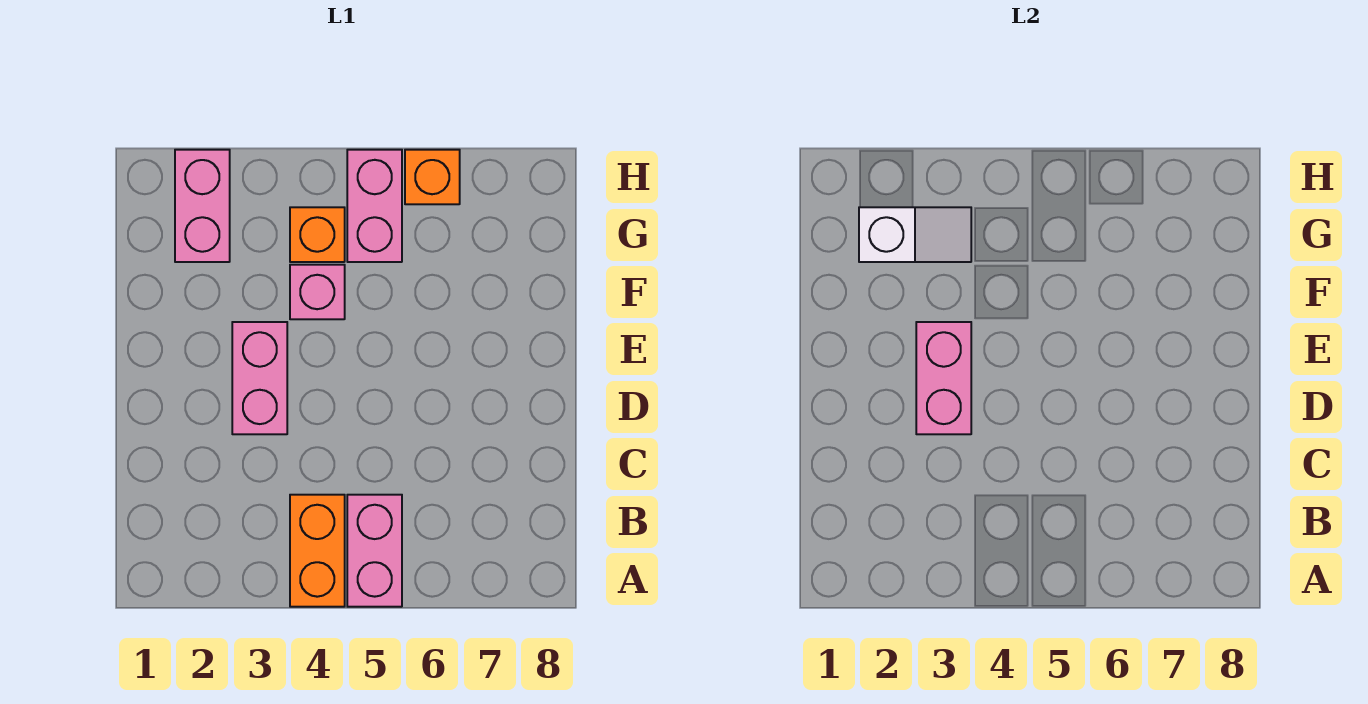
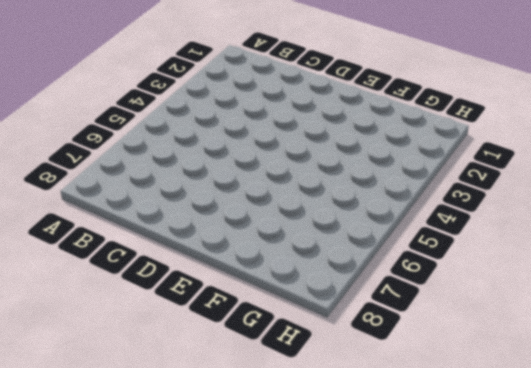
none -> orange brick A4:B4 level 1
none -> pink brick A5:B5 level 1

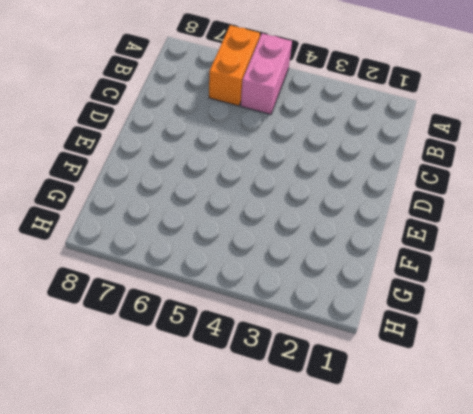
orange brick A6:B6 level 1 -> orange brick A4:B4 level 1
none -> pink brick D3:E3 level 1
none -> pink brick F4 level 1

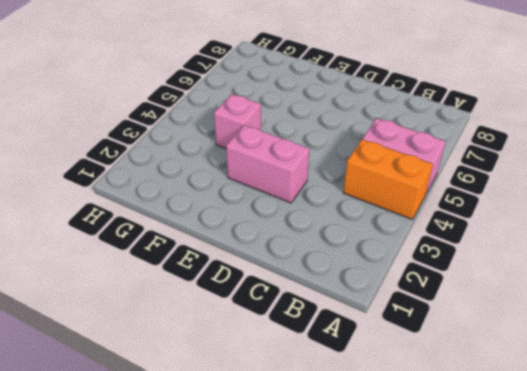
none -> pink brick G2:H2 level 1
none -> orange brick G4 level 1

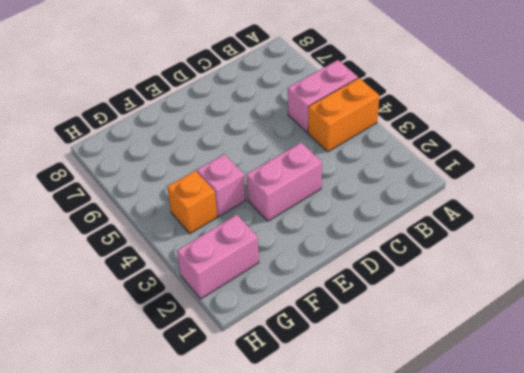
none -> pink brick G5:H5 level 1
none -> orange brick H6 level 1

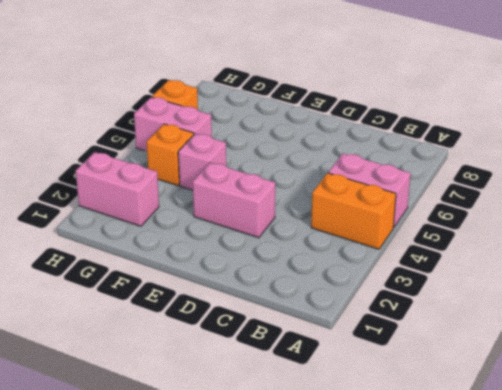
none -> pink brick D3:E3 level 2
none -> white slope G2:G3 level 2 top 2

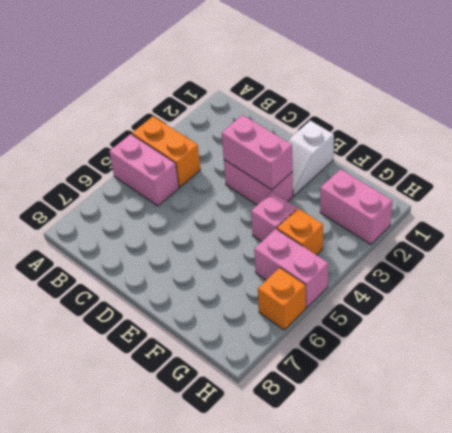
white slope E1:E2 level 1 top 1 -> white slope G2:G3 level 2 top 2

